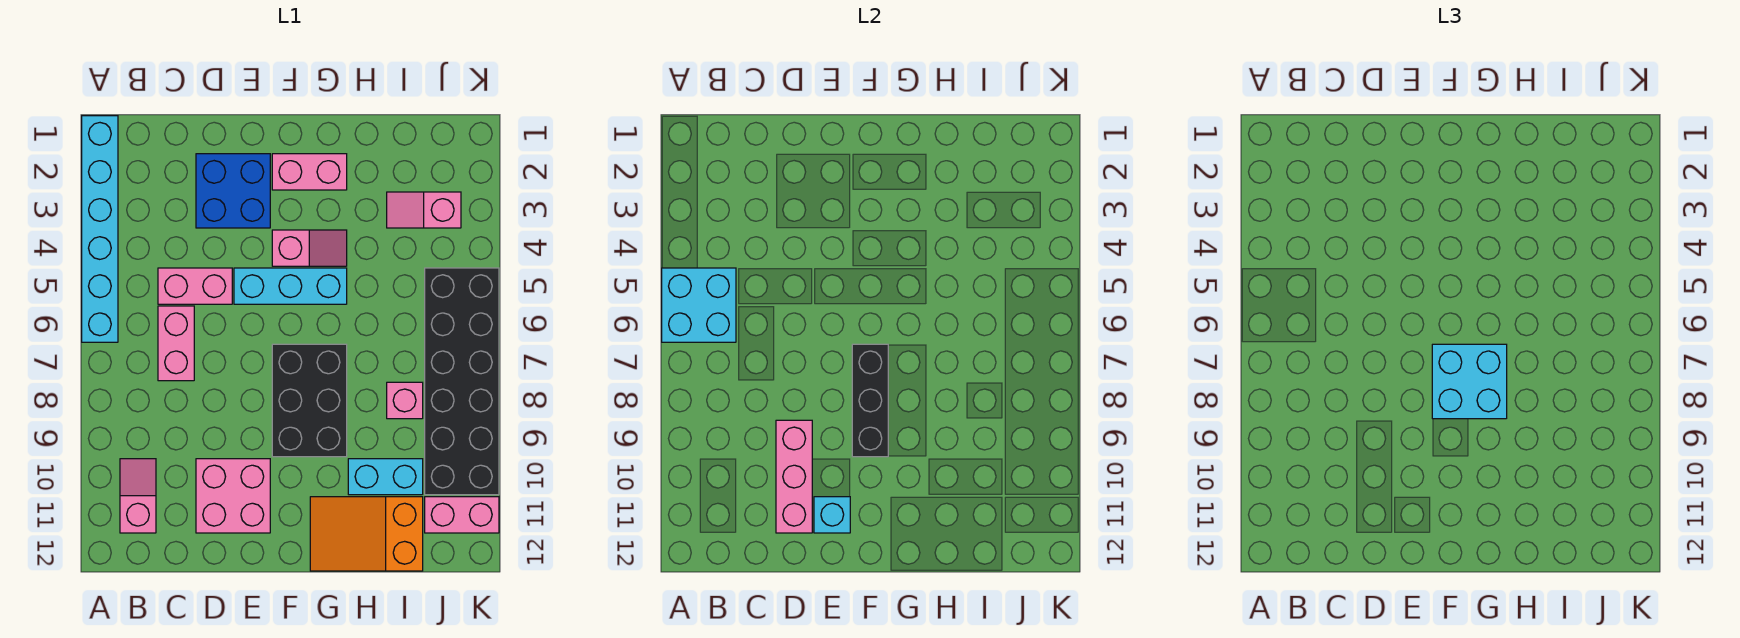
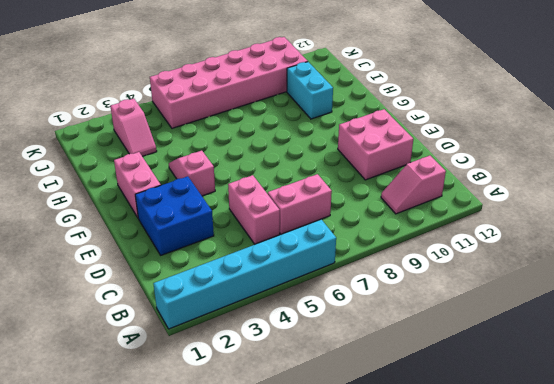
pink brick J5:K10 level 1 -> black brick J5:K10 level 1
none -> cyan brick E5:G5 level 1
none -> black brick F7:G9 level 1
none -> orange slope G11:I12 level 1 top I

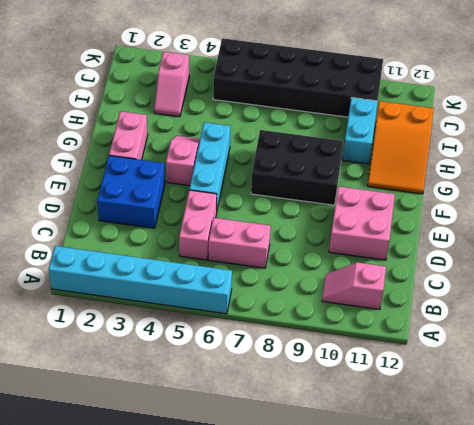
none -> pink brick I8 level 1
none -> pink brick J11:K11 level 1
none -> cyan brick A5:B6 level 2

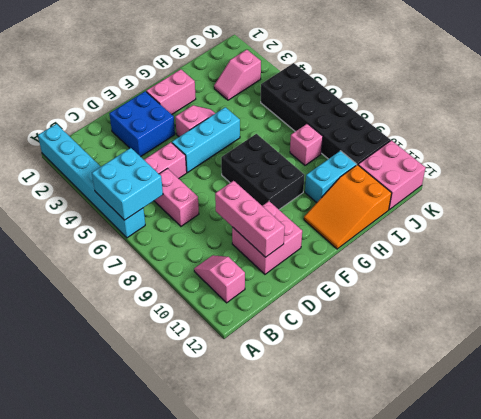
pink brick J11:K12 level 1 -> pink brick J11:K11 level 1
none -> cyan brick E11 level 2
none -> black brick F7:F9 level 2
none -> cyan brick F7:G8 level 3

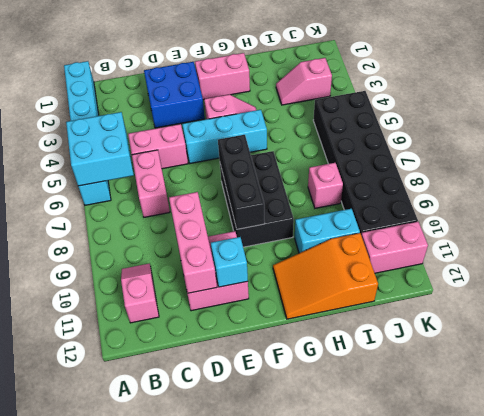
none -> cyan brick F7:G8 level 3

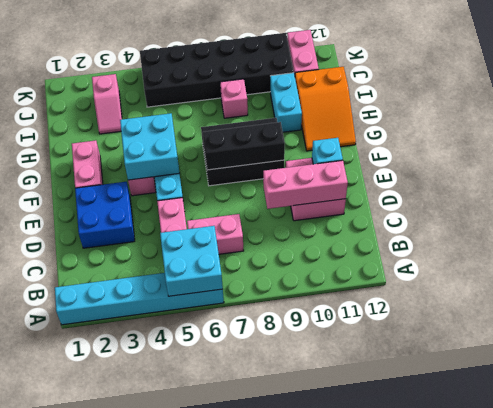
cyan brick F4:G5 level 2 -> cyan brick F7:G8 level 3
none -> pink slope B10:B11 level 1 top 11

